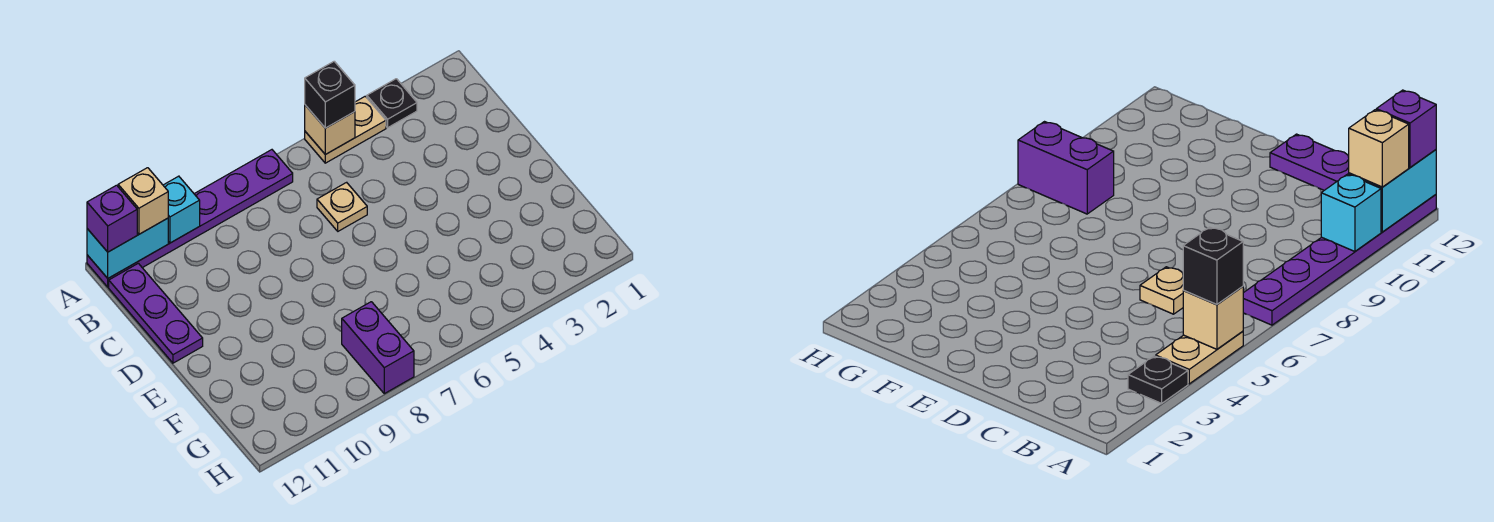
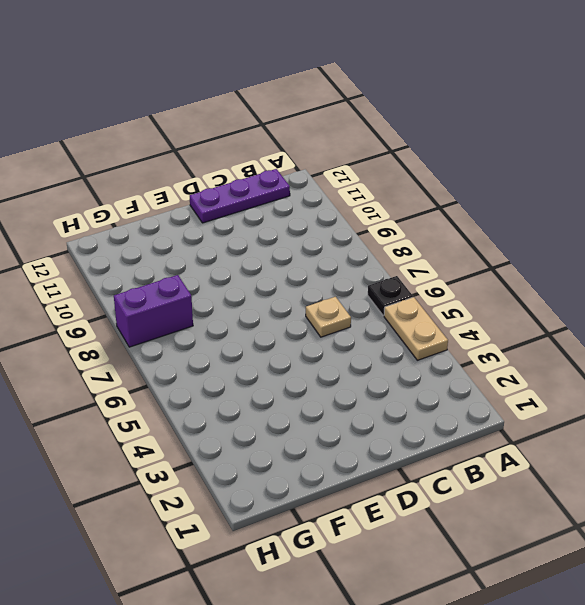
black plate A6 level 1 -> black plate A3 level 1
none -> purple plate A7:A12 level 1
none -> tan brick A5 level 2
none -> cyan brick A10 level 2

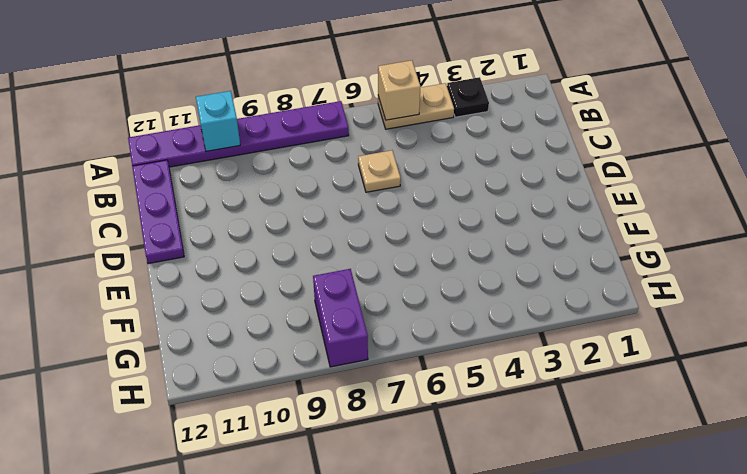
none -> cyan brick A11:A12 level 2
none -> black brick A5 level 3
none -> tan brick A11 level 3

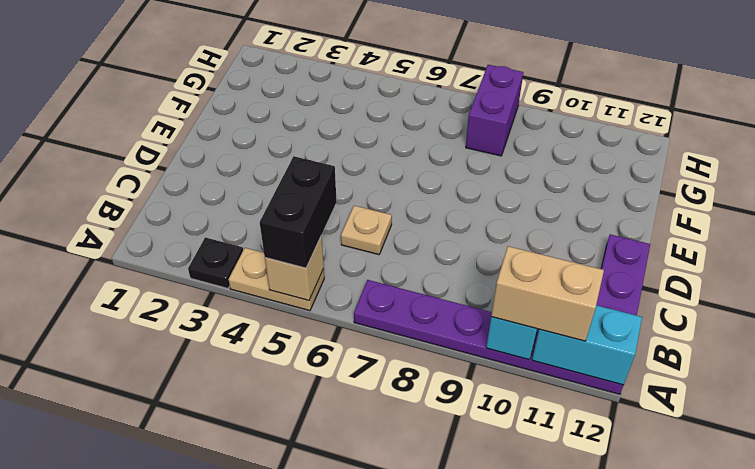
black brick A5:B5 level 3 -> black brick A5 level 3
tan brick A10:A11 level 3 -> tan brick A11 level 3
none -> purple brick A12 level 3

